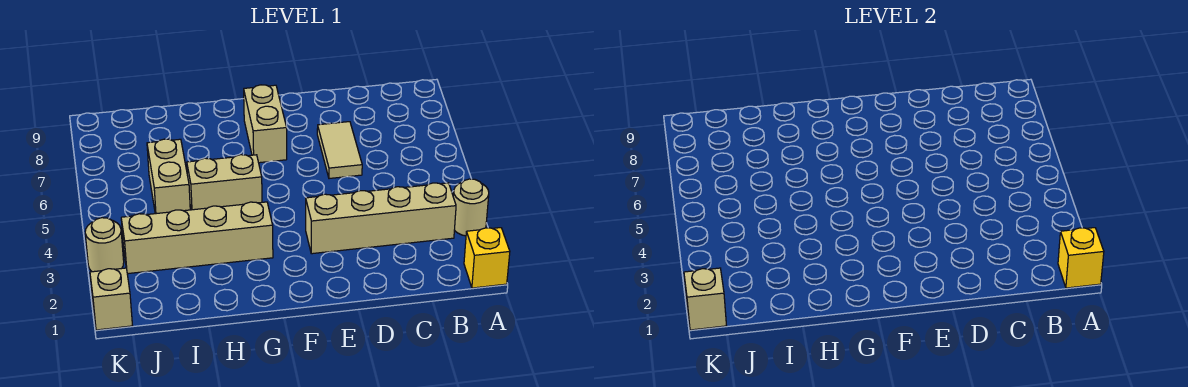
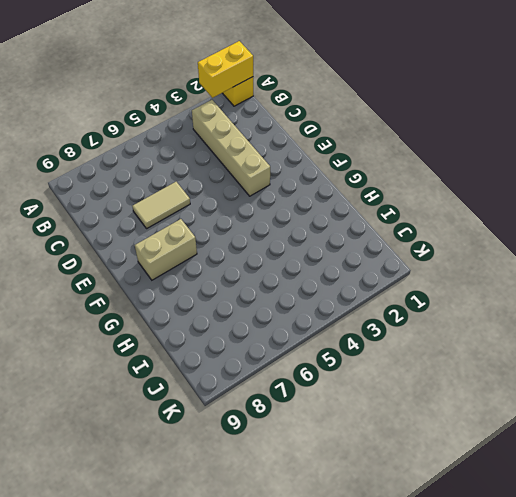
yellow brick A1:A2 level 2 -> yellow brick A1 level 2
none -> tan round brick A3 level 1
none -> tan brick G3:J3 level 1
none -> tan brick G5:H5 level 1

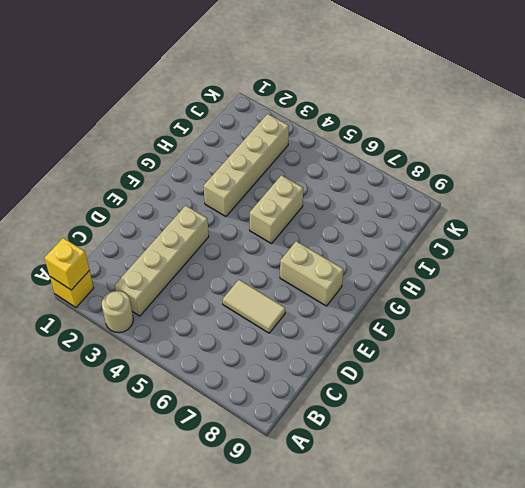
none -> tan brick I5:I6 level 1
none -> tan brick K1 level 1
none -> tan round brick K3 level 1

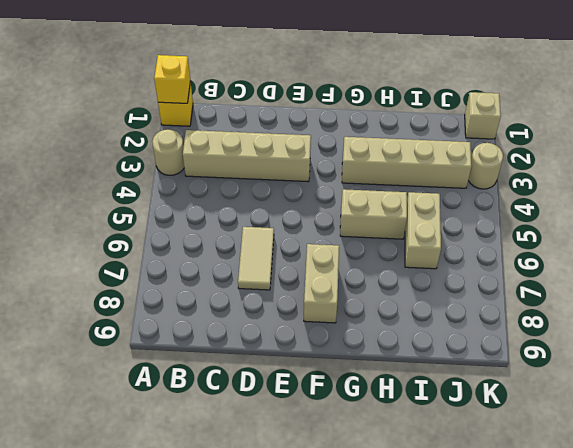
none -> tan brick K1 level 2

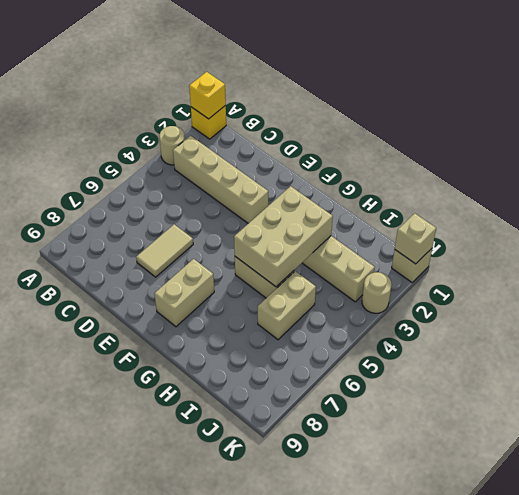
tan brick G3:H5 level 2 -> none

